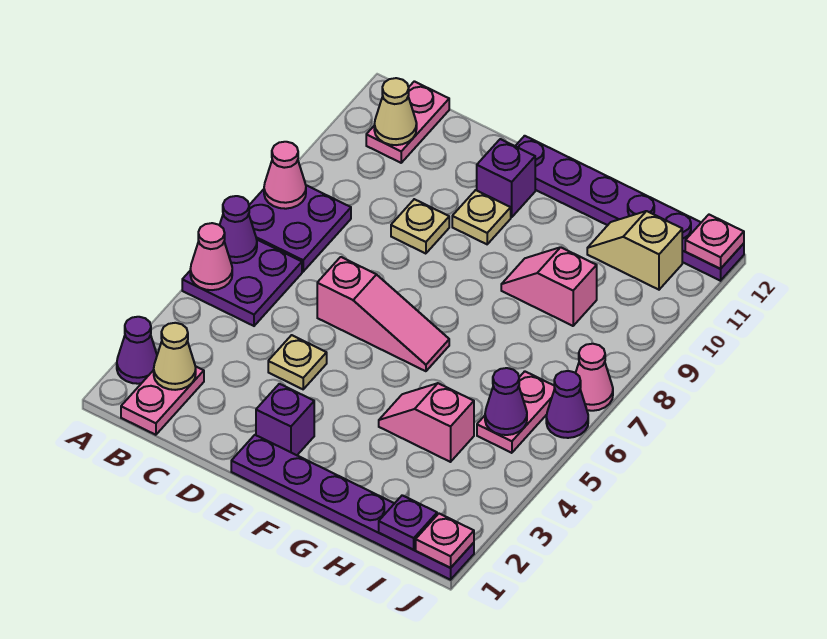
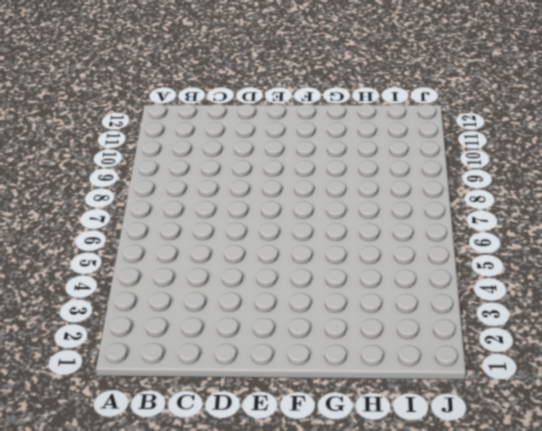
none -> purple cone A2 level 1
none -> purple plate A5:B6 level 1
none -> purple plate A7:B8 level 1

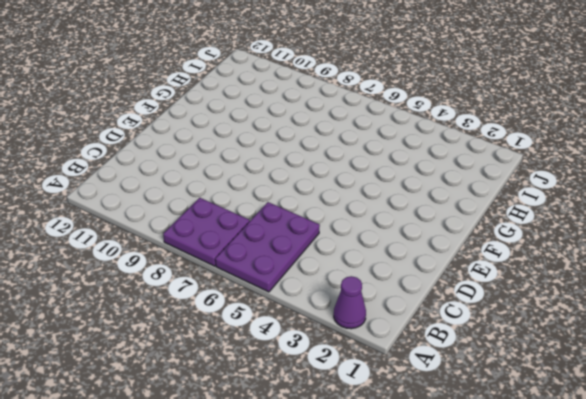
purple plate A5:C6 level 1 -> purple plate A5:B6 level 1
none -> pink plate B1:B2 level 1
none -> pink plate B11:B12 level 1
none -> tan plate D4 level 1

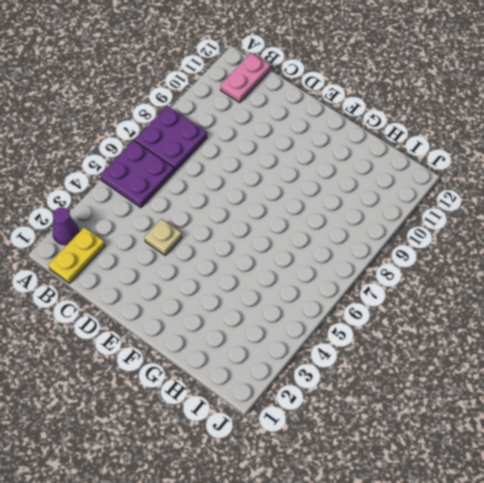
yellow plate B1:B2 level 1 -> pink plate B1:B2 level 1
none -> pink slope D6:F6 level 1 top D
none -> tan plate D9 level 1
none -> purple plate E1:J1 level 1

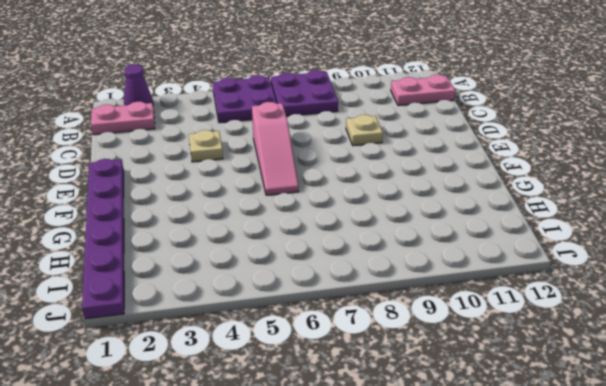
none -> purple brick E2 level 1
none -> tan plate E10 level 1
none -> purple brick E11 level 1

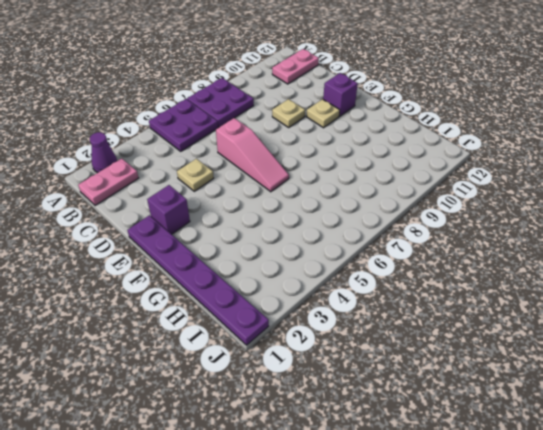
none -> purple plate E12:J12 level 1
none -> pink slope G4:H4 level 1 top H
none -> pink slope G9:H9 level 1 top H

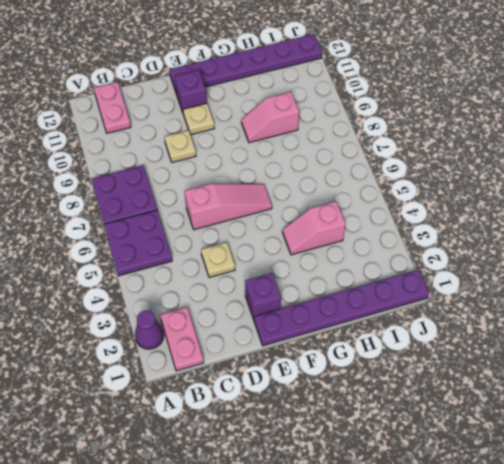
none -> tan slope H11:I11 level 1 top I
none -> pink plate I5:I6 level 1
none -> purple cone J6 level 1

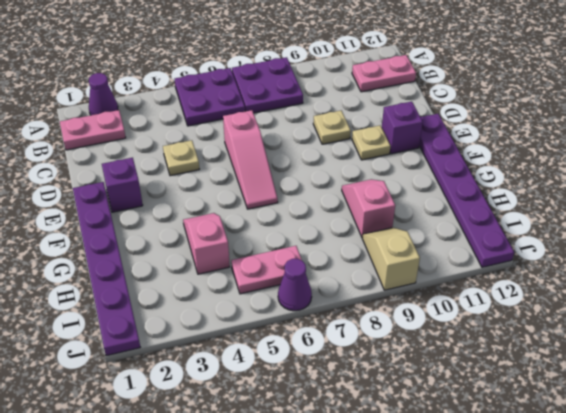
tan slope I9:J9 level 1 top J -> tan slope H11:I11 level 1 top I
none -> pink cone J7 level 1
none -> pink cone A5 level 2
none -> purple cone A6 level 2

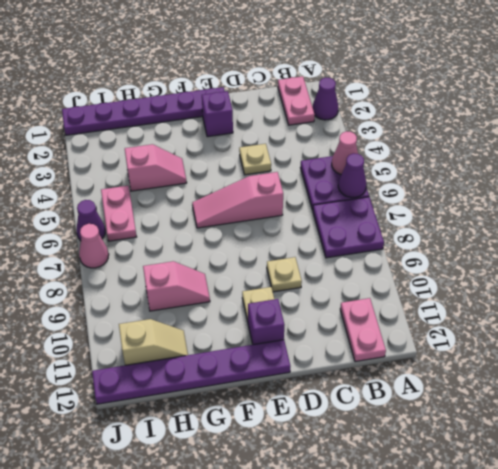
none -> pink cone A8 level 2
none -> tan cone B2 level 2
none -> tan cone B11 level 2

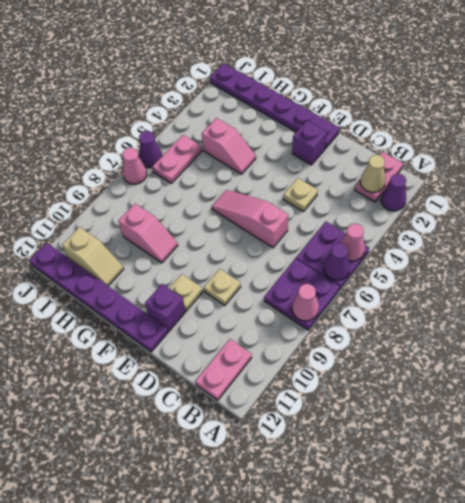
none -> tan cone B11 level 2
none -> purple plate I1 level 2
none -> purple cone I5 level 2

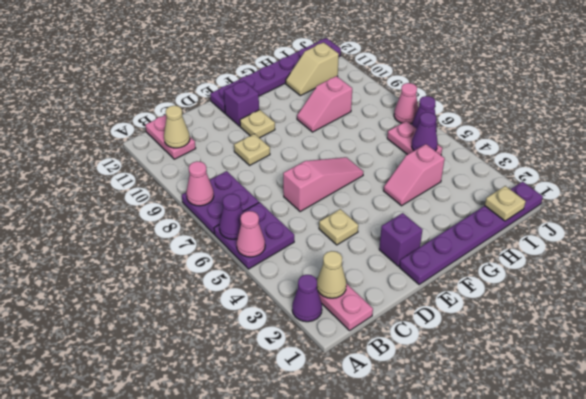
tan plate I1 level 2 -> purple plate I1 level 2
none -> pink plate J1 level 2
none -> pink plate J12 level 2

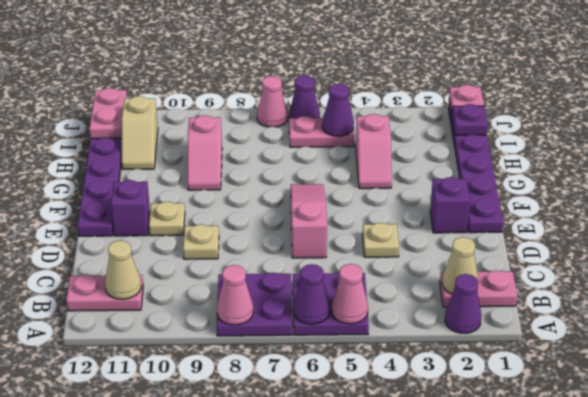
pink plate I12:J12 level 2 -> pink plate J12 level 2

